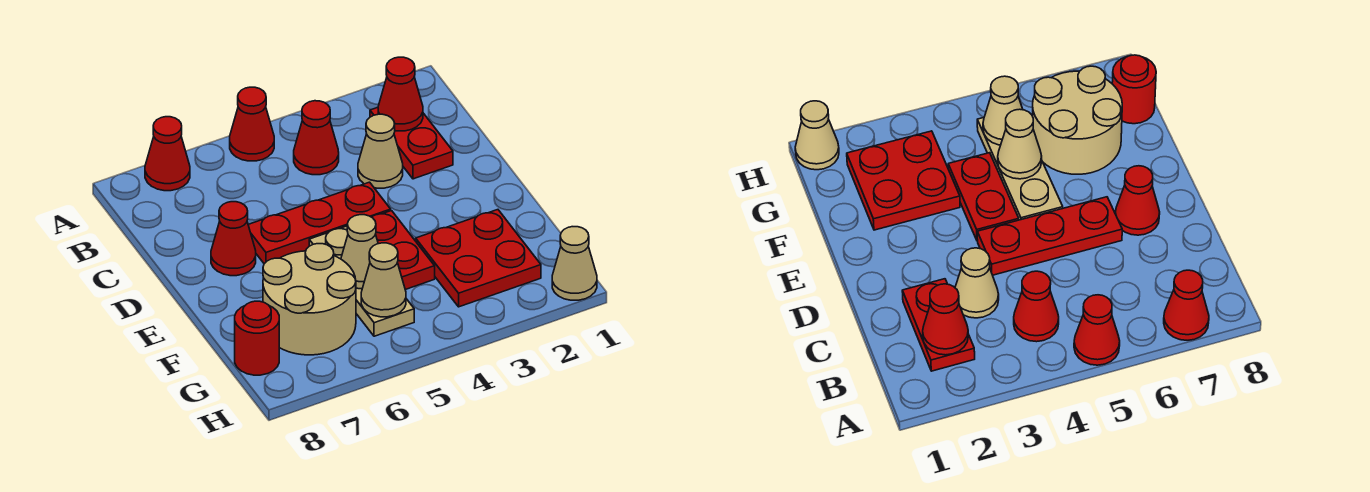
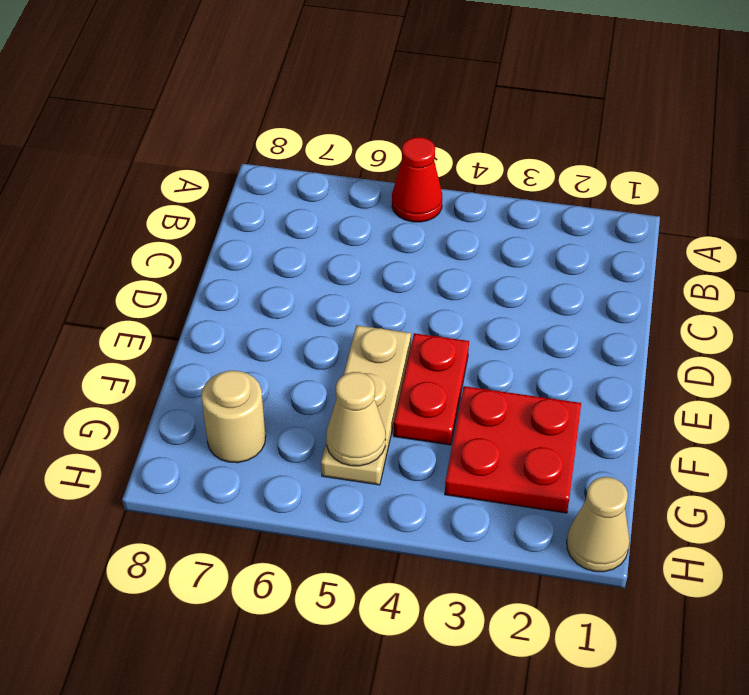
tan round brick G7 level 1 -> tan round brick F6:G7 level 1
none -> red cone A7 level 1
none -> red plate B2:C2 level 1
none -> red cone B4 level 1

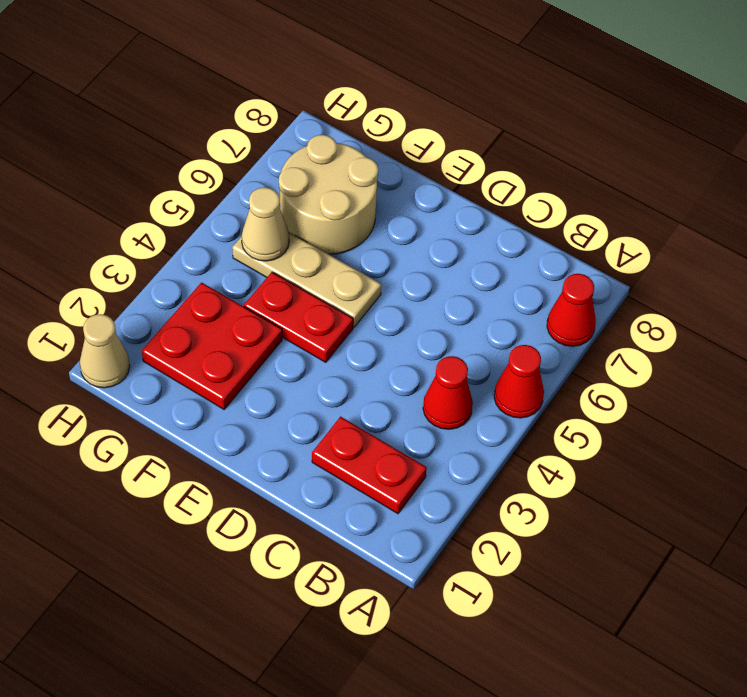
none -> tan cone C3 level 1
none -> red plate D4:D6 level 1
none -> red cone D7 level 1

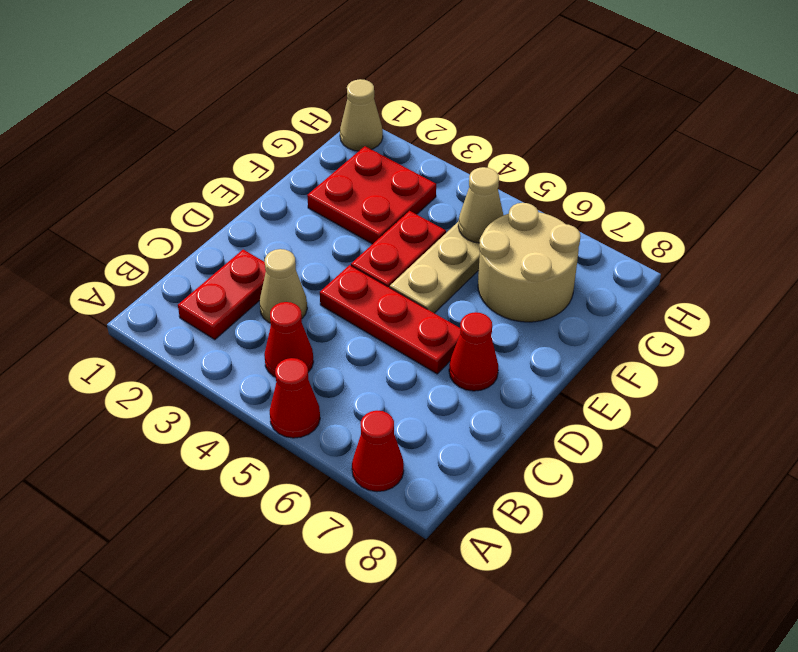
none -> red round brick G8 level 1
none -> red cone B2 level 2
none -> tan cone F5 level 2

